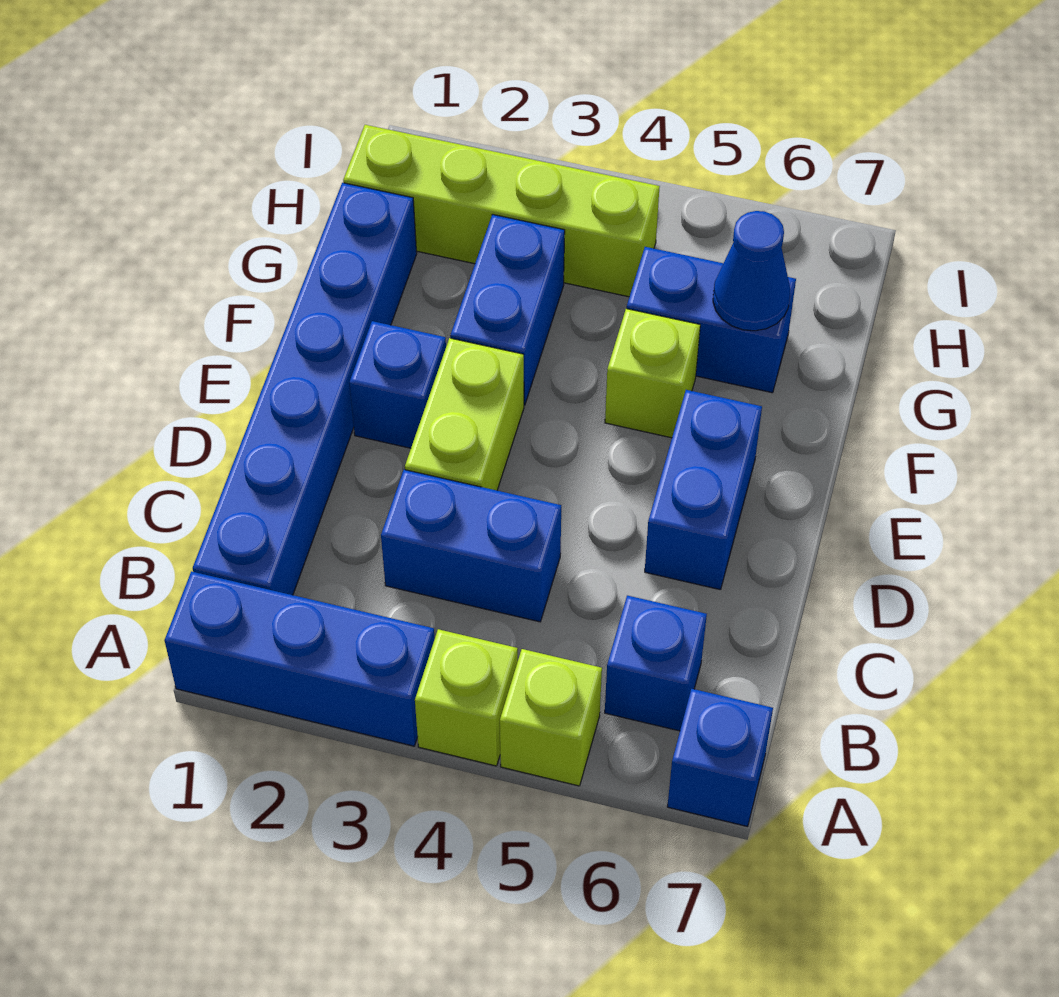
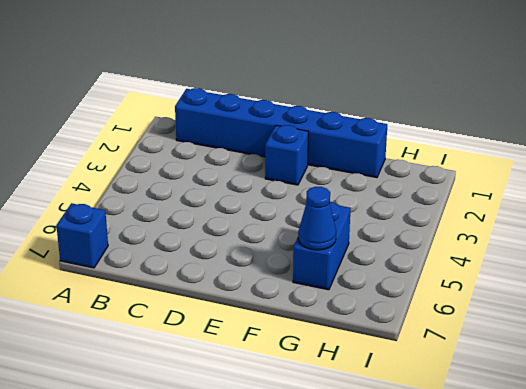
none -> blue brick A1:A3 level 1
none -> lime brick A4 level 1
none -> lime brick A5 level 1

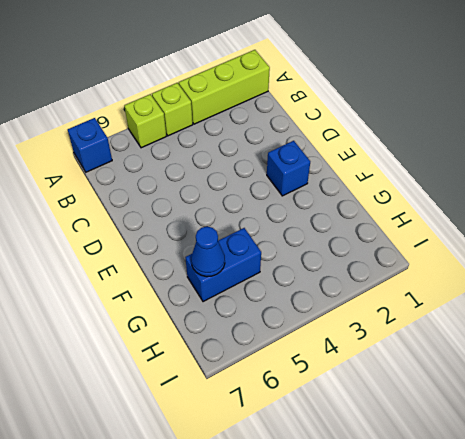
lime brick A1:A3 level 1 -> blue brick A1:A3 level 1
none -> blue brick B1:G1 level 1
none -> blue brick B6 level 1
none -> blue brick C3:C4 level 1

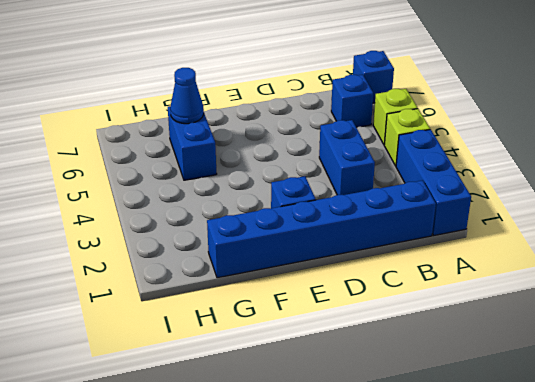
none -> lime brick D3:E3 level 1
none -> blue brick D6:E6 level 1
none -> blue brick F3:G3 level 1

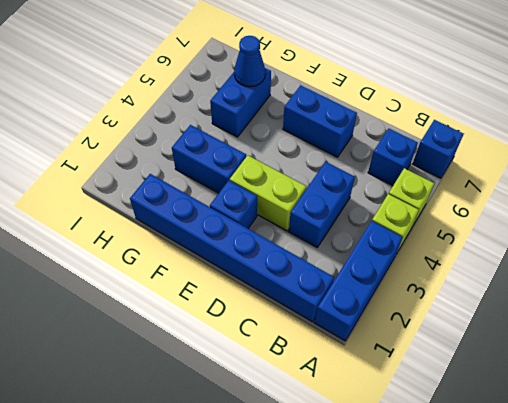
none -> lime brick F5 level 1
none -> lime brick H1:H4 level 1

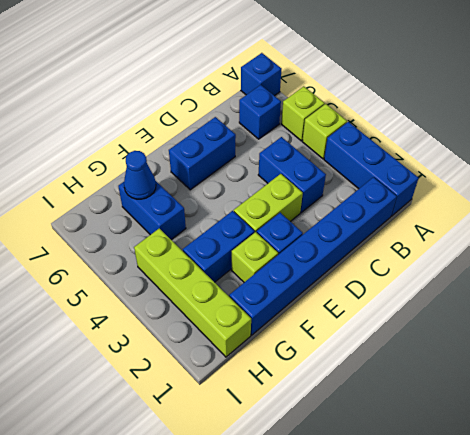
lime brick F2 level 1 -> lime brick F5 level 1

